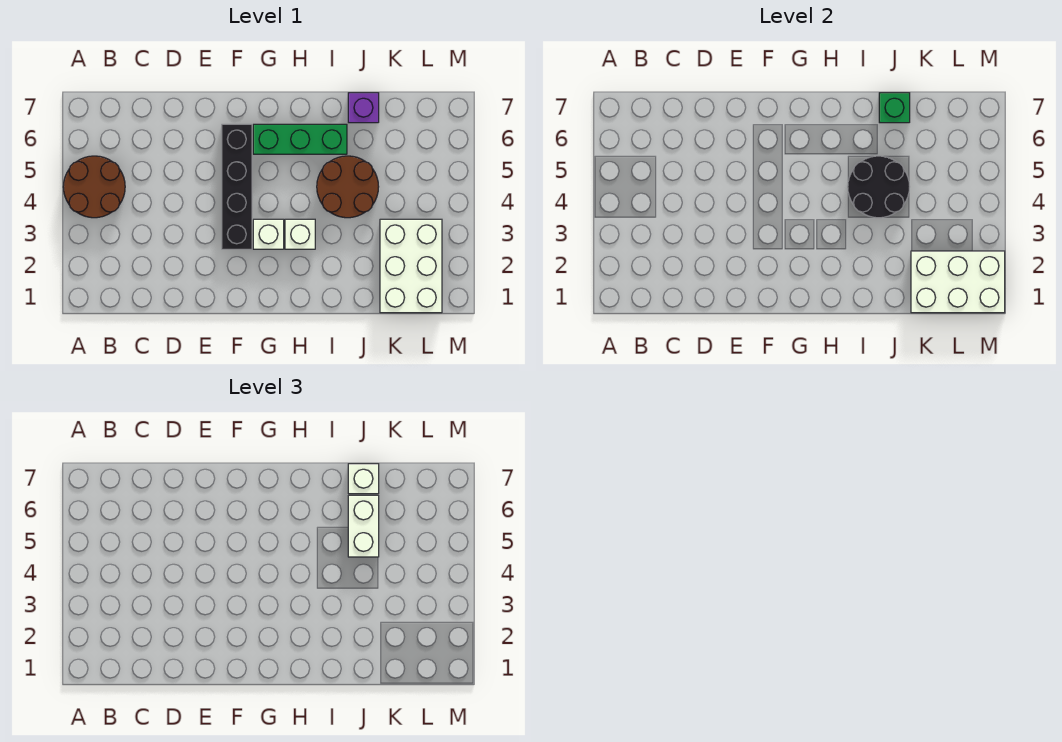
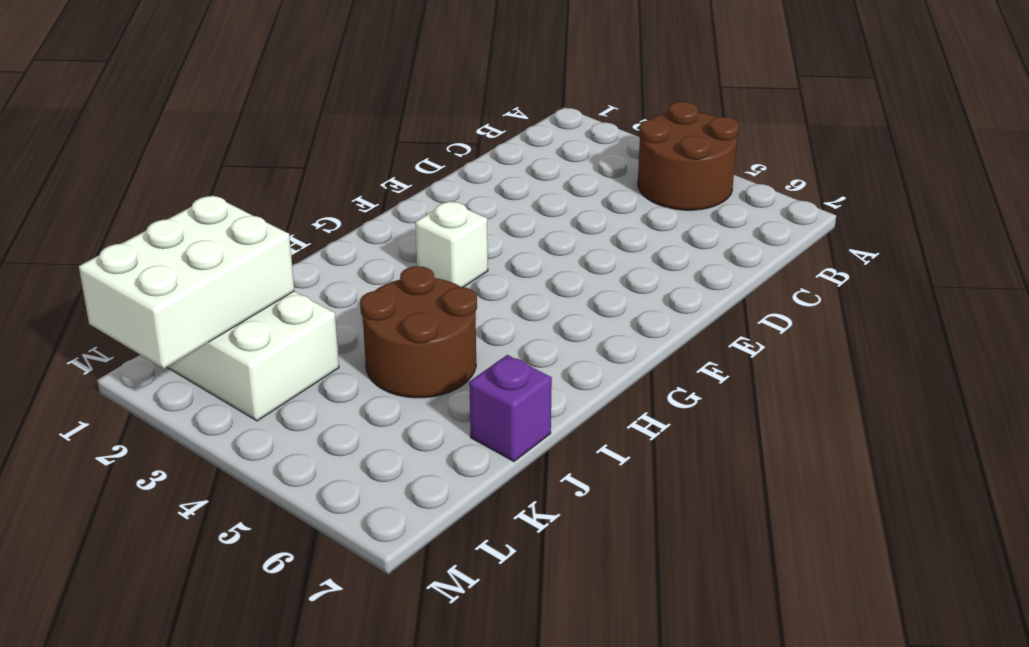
none -> black brick F3:F6 level 1
none -> green brick G6:I6 level 1
none -> white brick H3 level 1

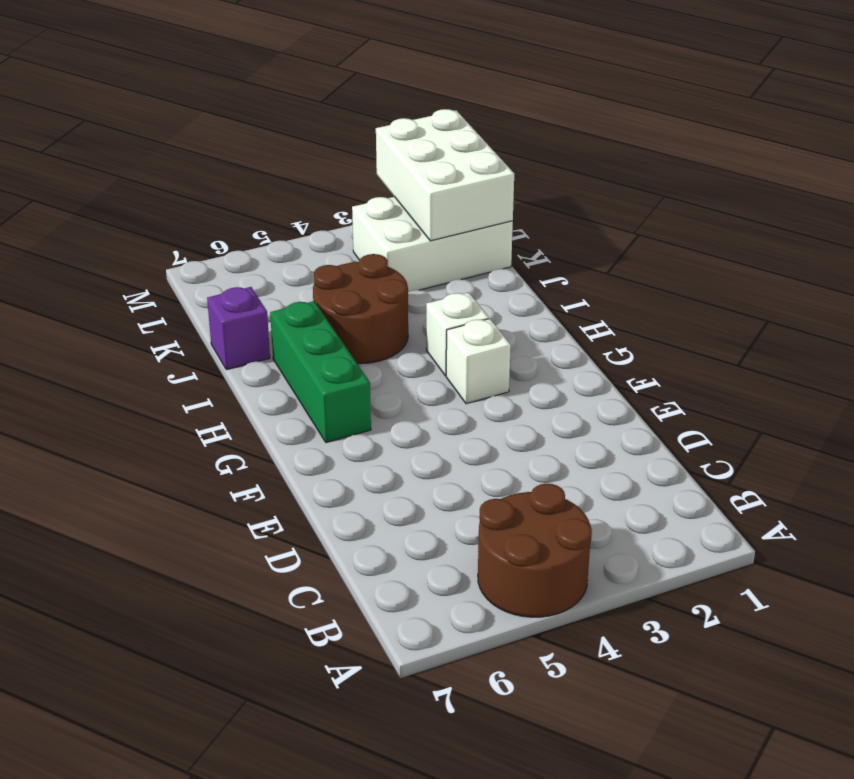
none -> black brick F3:F6 level 1
none -> black round brick I4:J5 level 2
none -> green brick J7 level 2

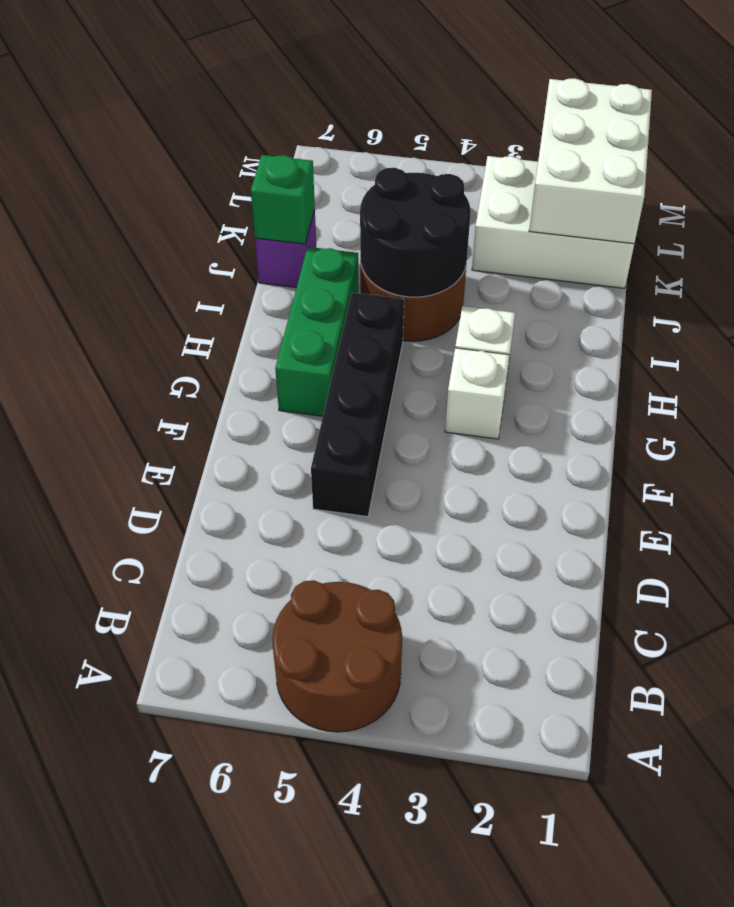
black brick E5:H5 level 1 -> black brick F3:F6 level 1
none -> white brick J5:J6 level 3
none -> white brick J7 level 3

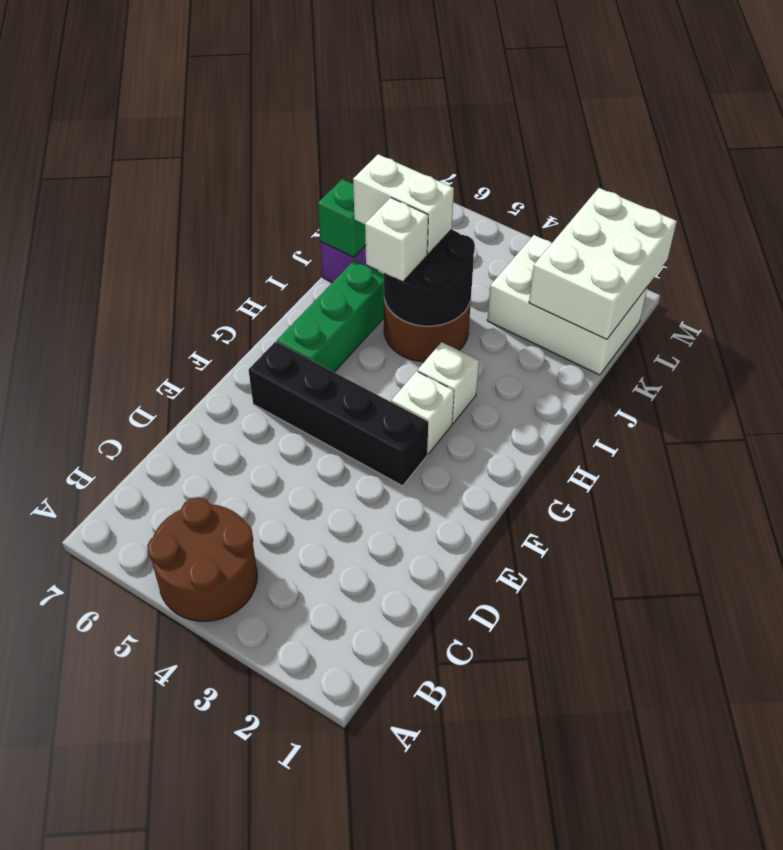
white brick I5 level 3 -> white brick J7 level 3

